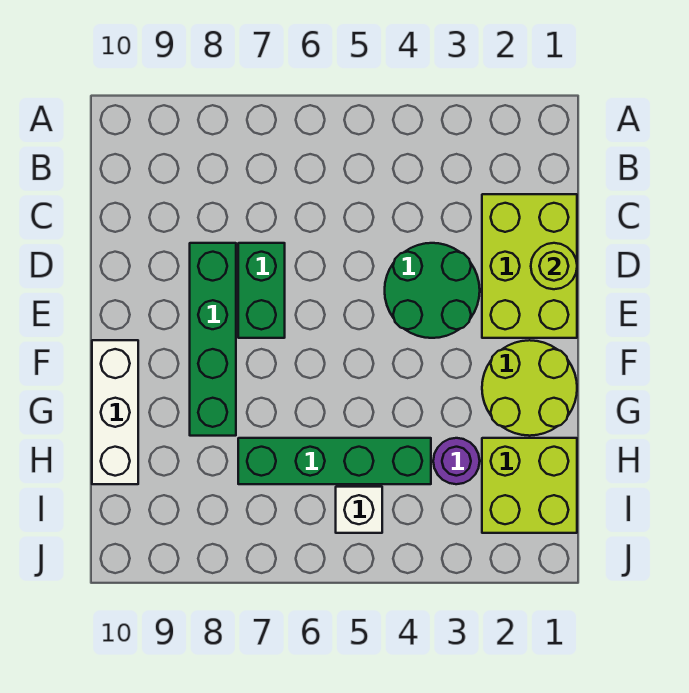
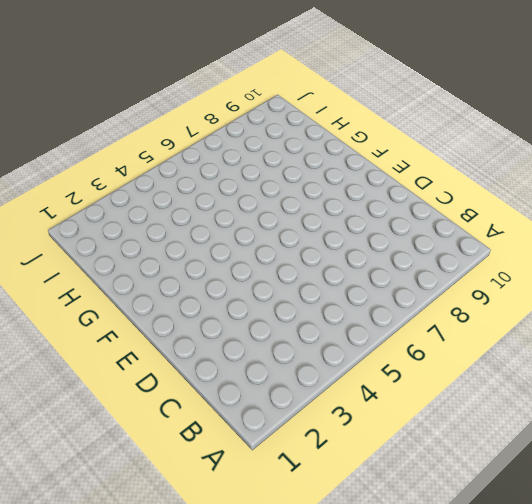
none -> lime brick C1:E2 level 1
none -> green round brick D3:E4 level 1

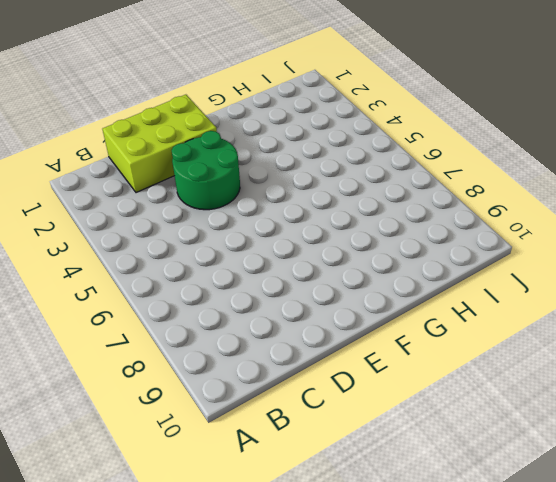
none -> green brick D7:E7 level 1
none -> green brick D8:G8 level 1

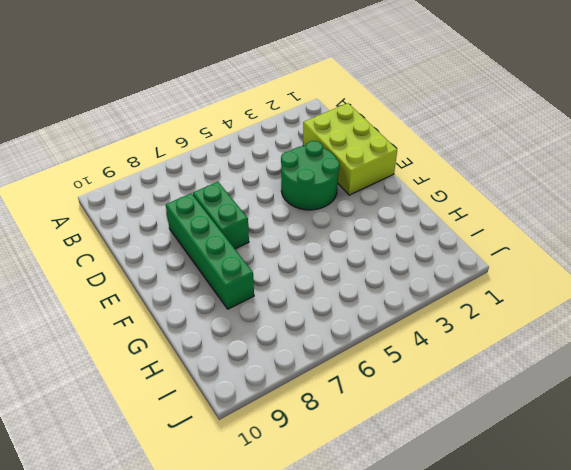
none -> lime round brick F1:G2 level 1
none -> white brick F10:H10 level 1

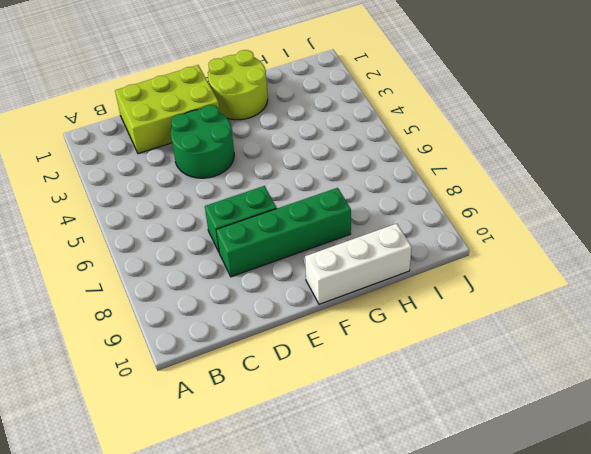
none -> lime brick H1:I2 level 1
none -> purple round brick H3 level 1

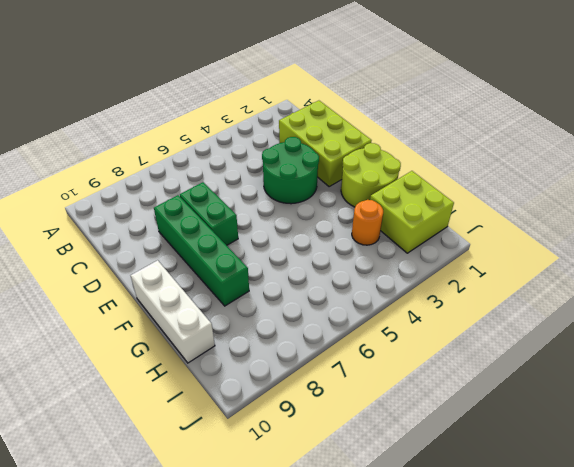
orange round brick H3 level 1 -> purple round brick H3 level 1
none -> green brick H4:H7 level 1
none -> white brick I5 level 1

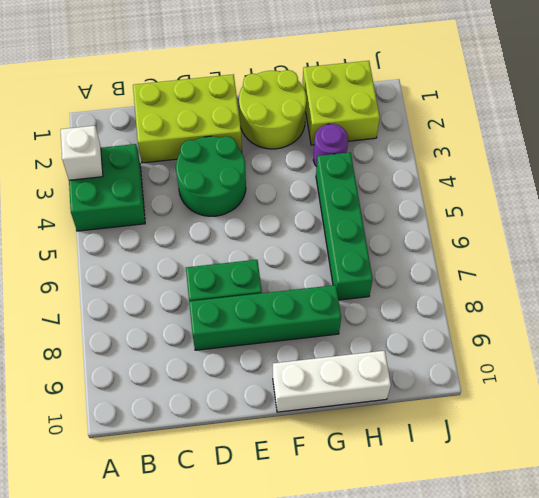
green brick A3:B4 level 1 -> none
white brick A3 level 2 -> white brick I5 level 1
none -> lime round brick D1 level 2

